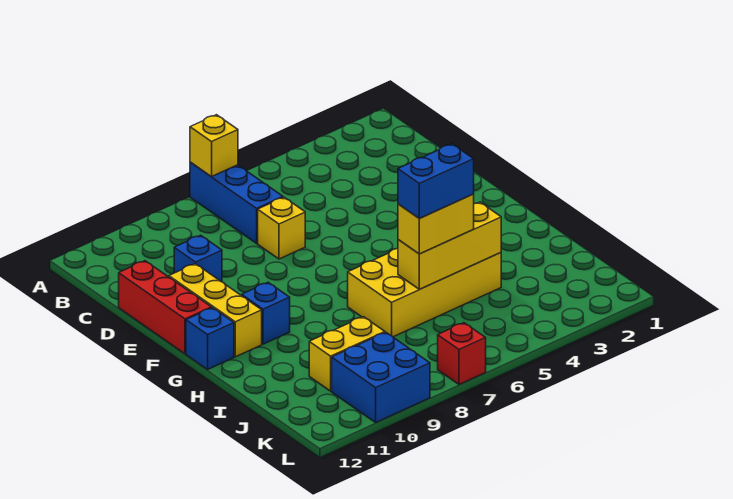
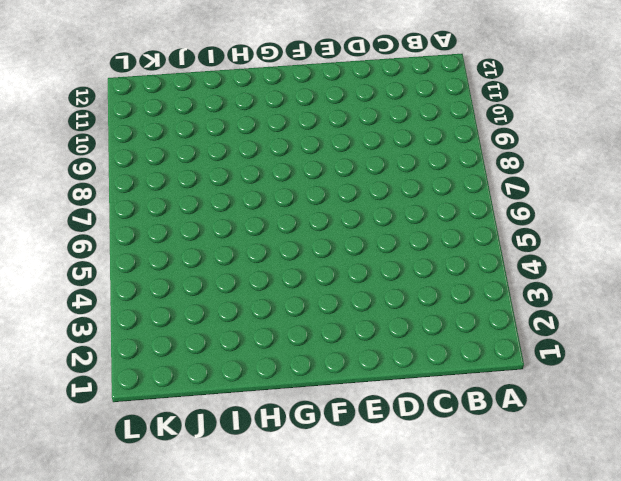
none -> blue brick A7:C7 level 1
none -> yellow brick D7 level 1
none -> blue brick D10 level 1

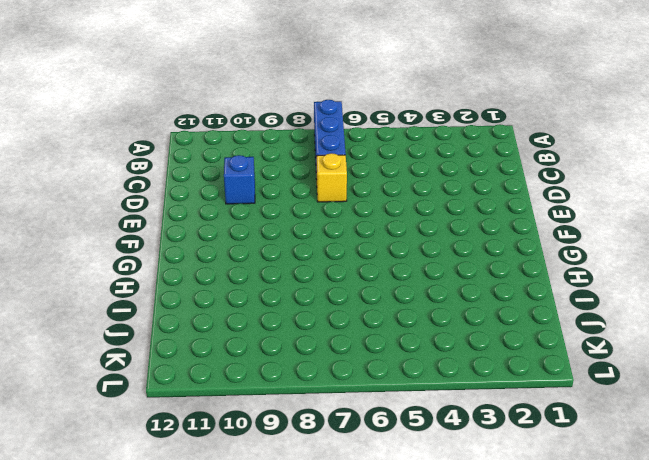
none -> red brick D12:F12 level 1
none -> yellow brick E11:G11 level 1
none -> blue brick G10 level 1

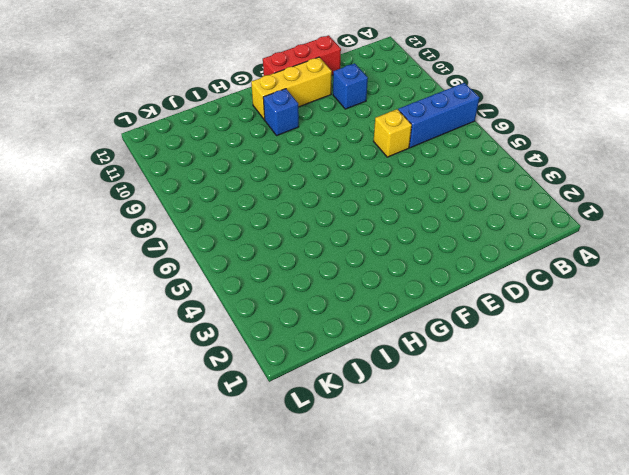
none -> blue brick G12 level 1
none -> yellow brick H4:I7 level 1
none -> yellow brick J9:J10 level 1

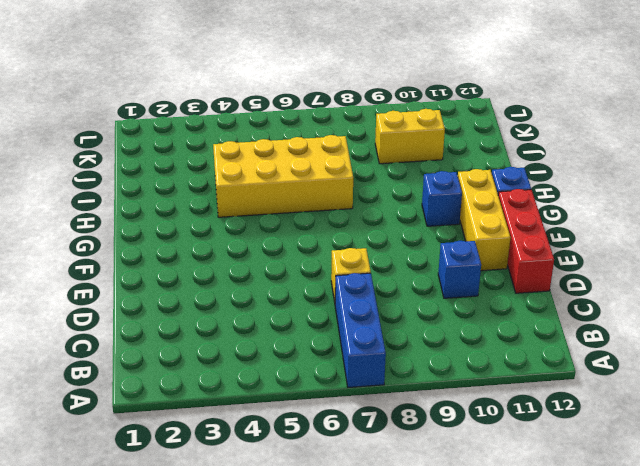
none -> blue brick K9:L10 level 1
none -> red brick L7 level 1
none -> yellow brick A7 level 2

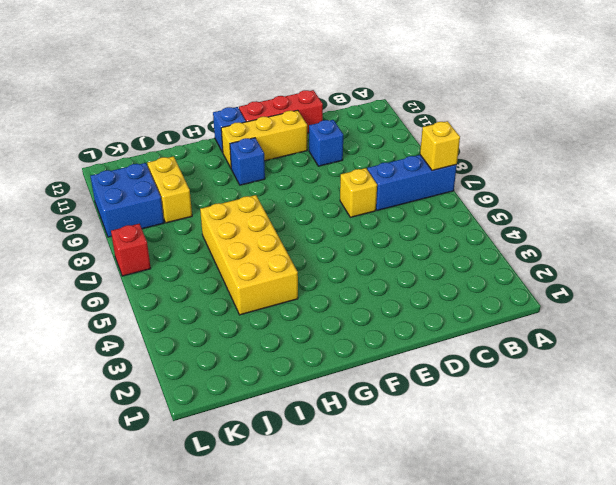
none -> yellow brick I4:I6 level 2
none -> yellow brick I5:I6 level 3
none -> blue brick I5:I6 level 4

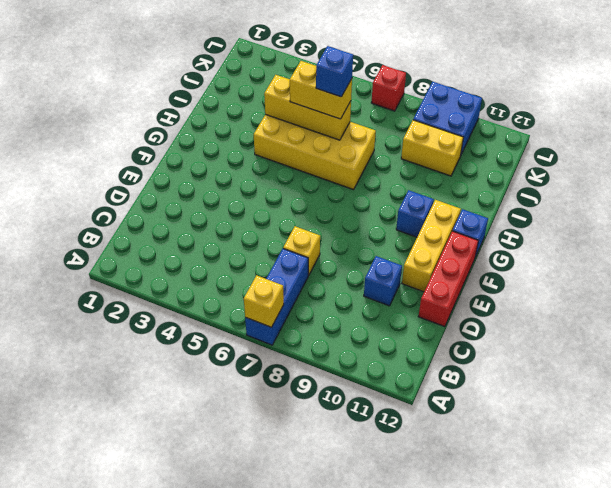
blue brick I6 level 4 -> blue brick I5:I6 level 4

